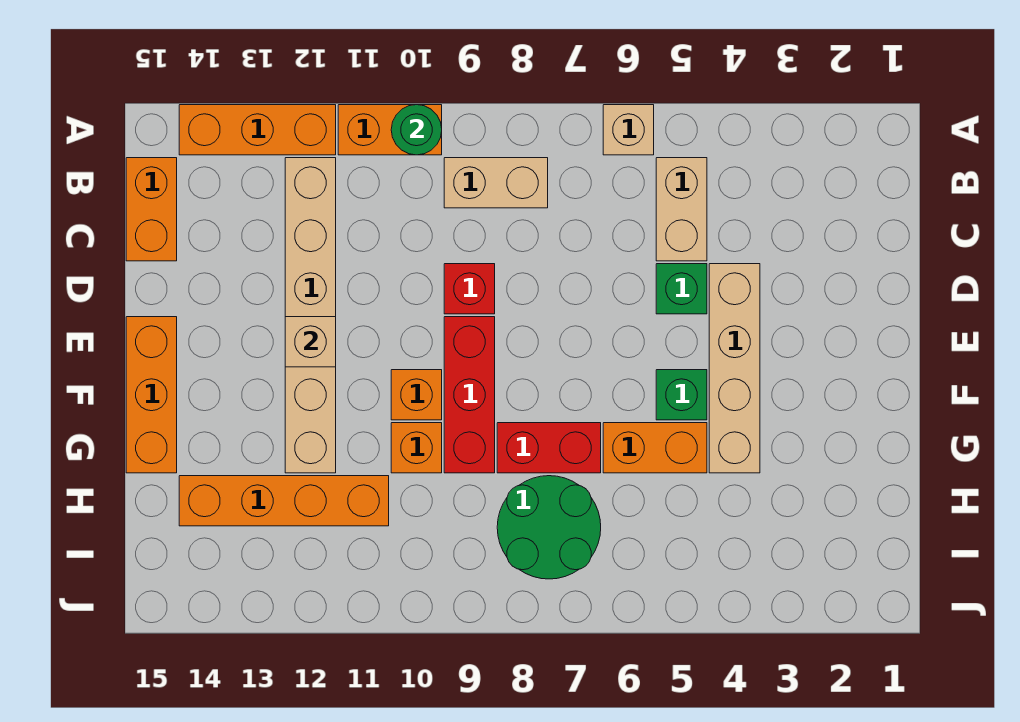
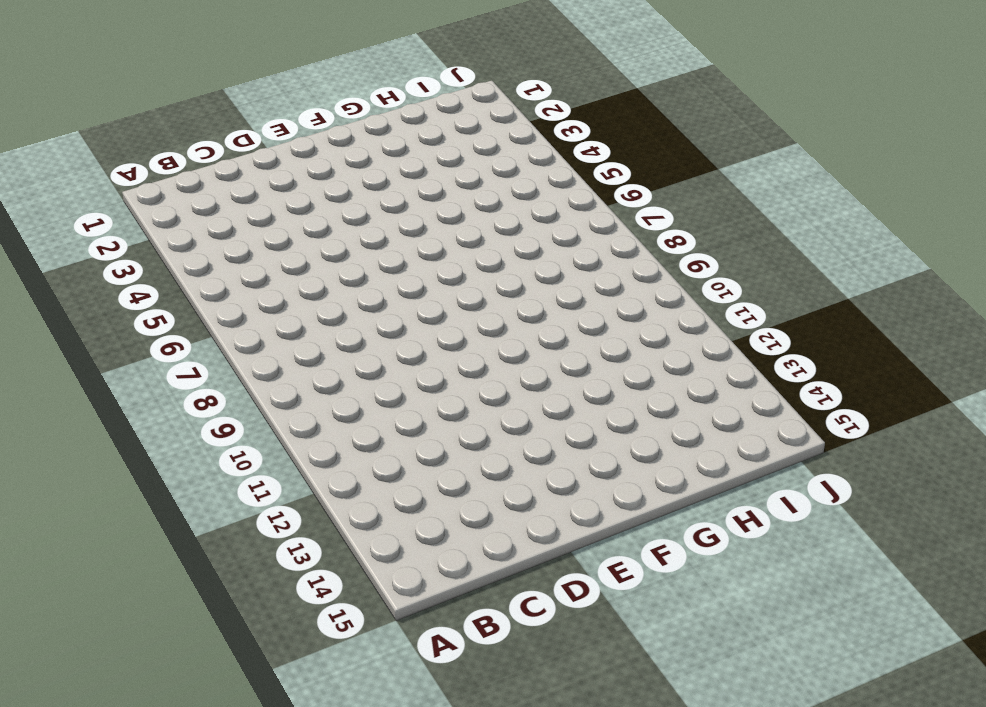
none -> tan brick A6 level 1
none -> orange brick A10:A11 level 1
none -> orange brick A12:A14 level 1

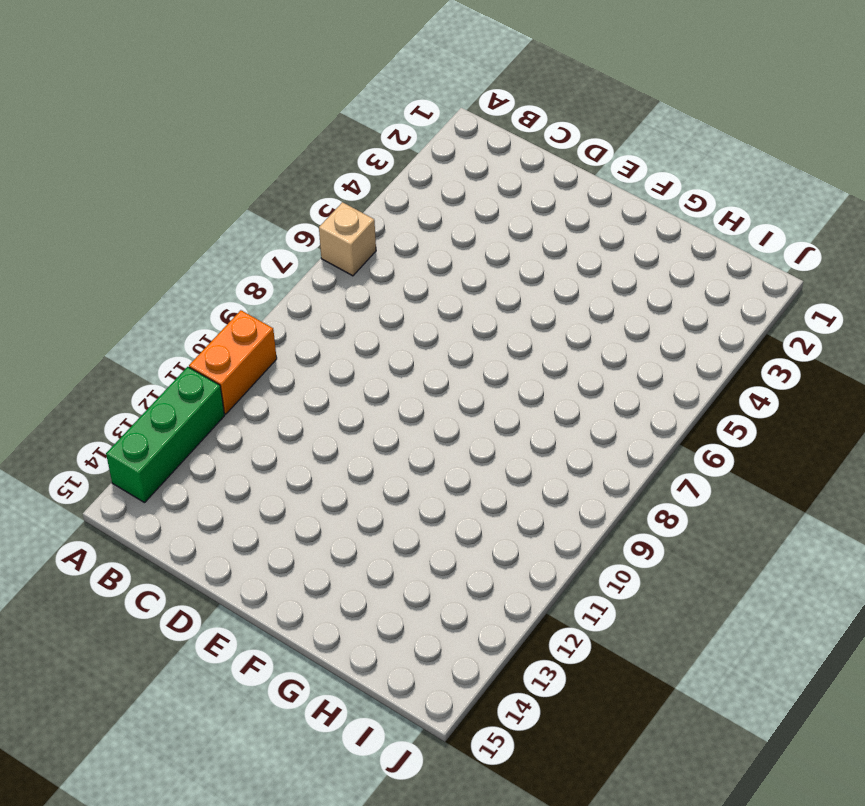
green brick A12:A14 level 1 -> orange brick A12:A14 level 1
none -> tan brick B5:C5 level 1
none -> tan brick B8:B9 level 1
none -> tan brick B12:G12 level 1

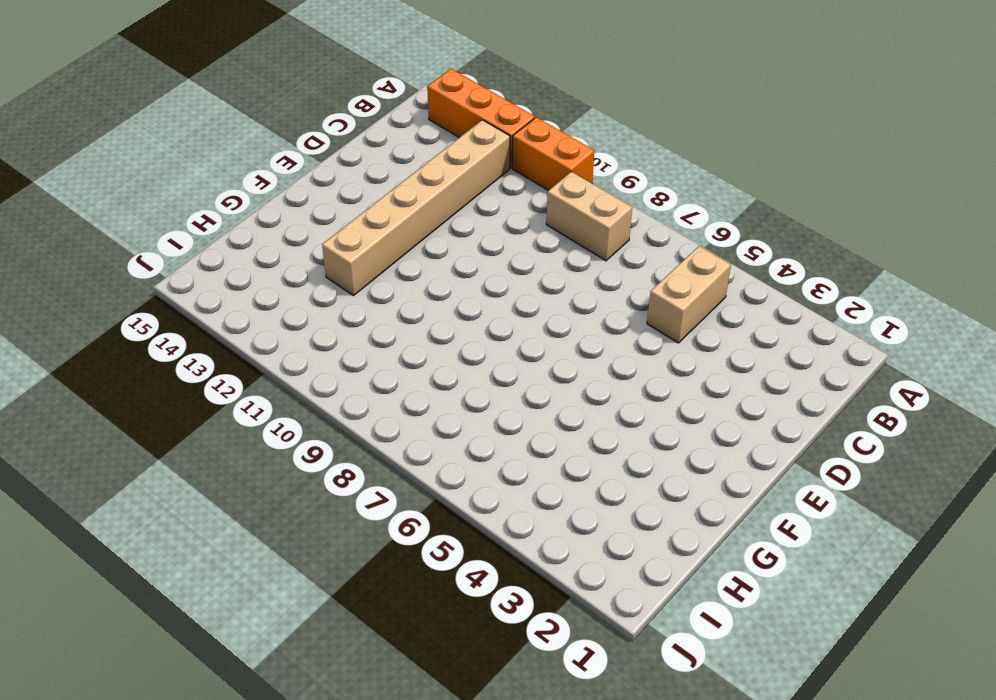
none -> tan brick A6 level 1
none -> orange brick B15:C15 level 1
none -> tan brick D4:G4 level 1

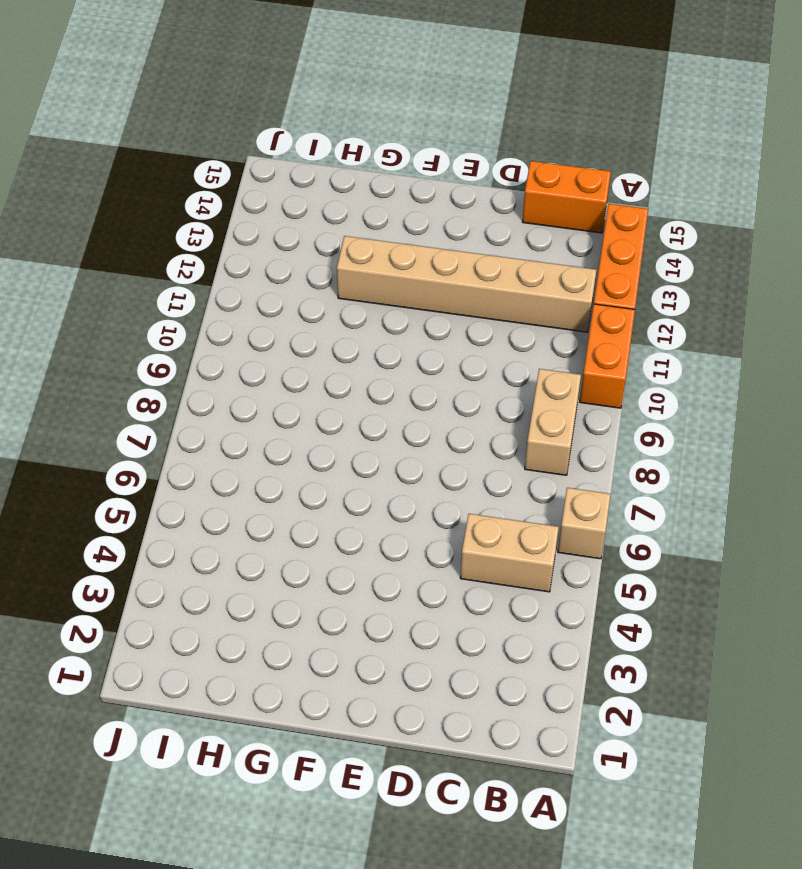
none -> tan brick D4:G4 level 1
none -> green brick D5 level 1
none -> red brick D9 level 1

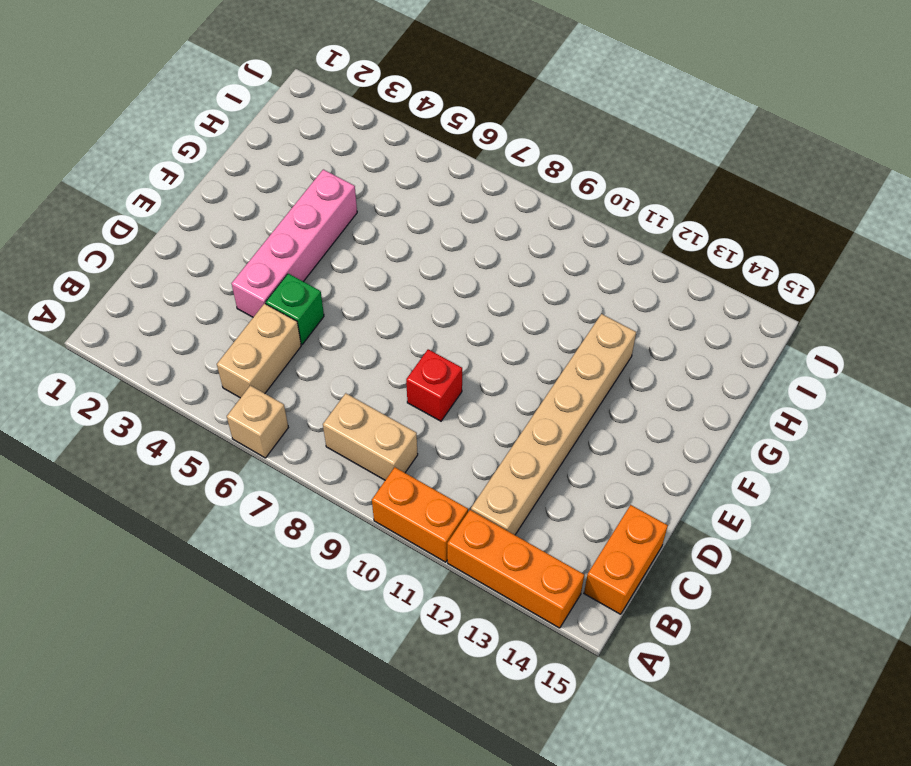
pink brick D4:G4 level 1 -> tan brick D4:G4 level 1
none -> red brick E9:G9 level 1
none -> orange brick E15:G15 level 1
none -> green brick F5 level 1

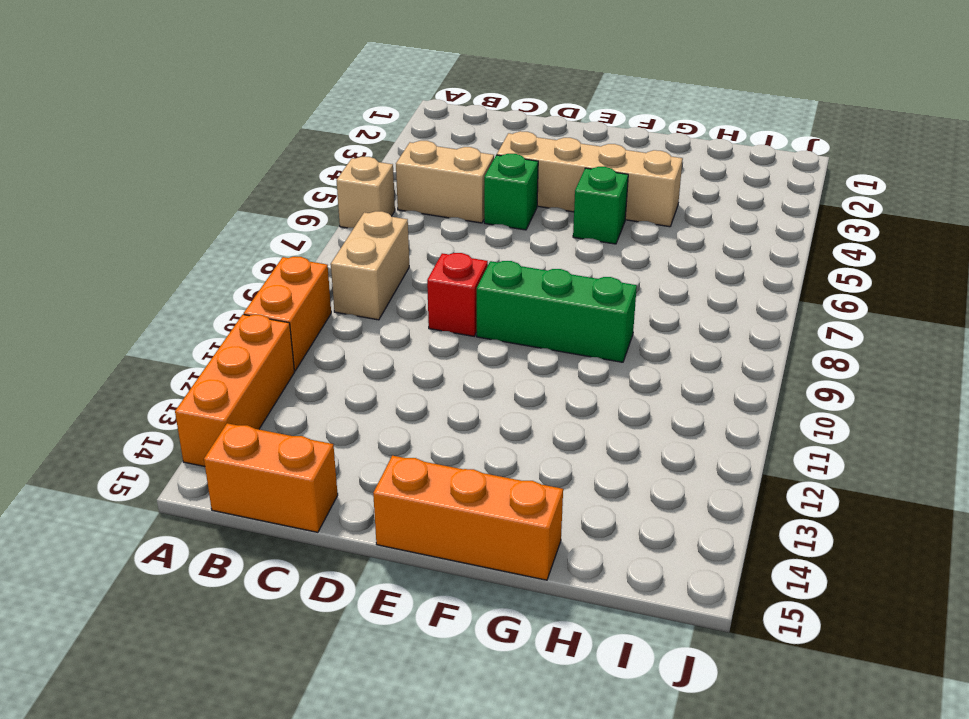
green brick E9:G9 level 1 -> red brick E9:G9 level 1
none -> tan brick B12:G12 level 1
none -> orange brick F10 level 1
none -> orange brick G5:G6 level 1

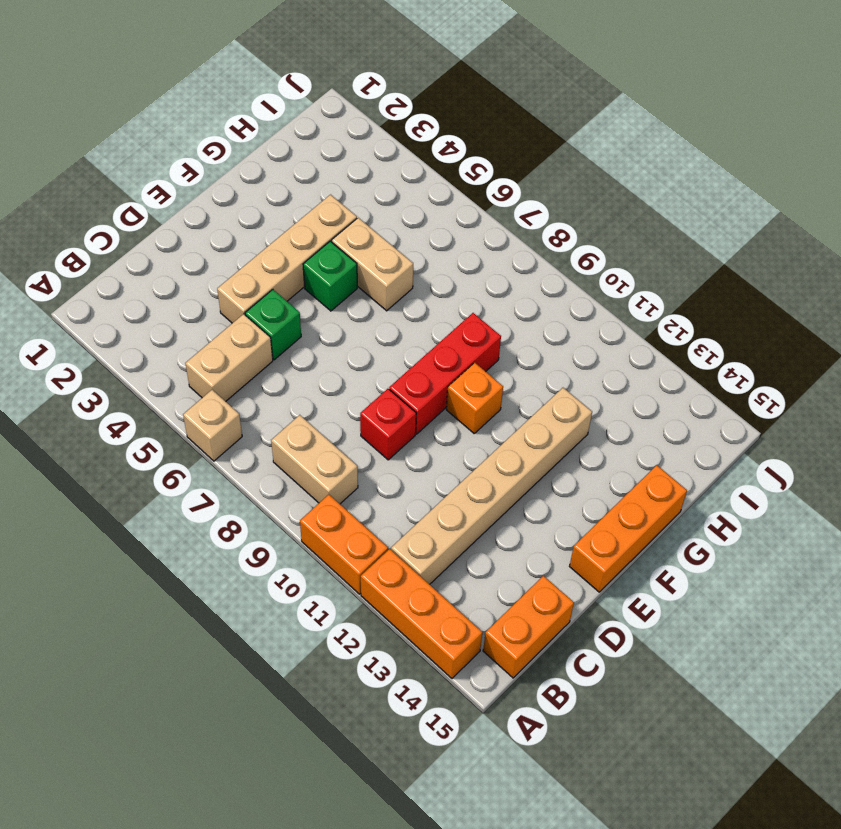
tan brick G5:G6 level 1 -> orange brick G5:G6 level 1
none -> red brick G7:G8 level 1
none -> orange brick G10 level 1
none -> green round brick H7:I8 level 1

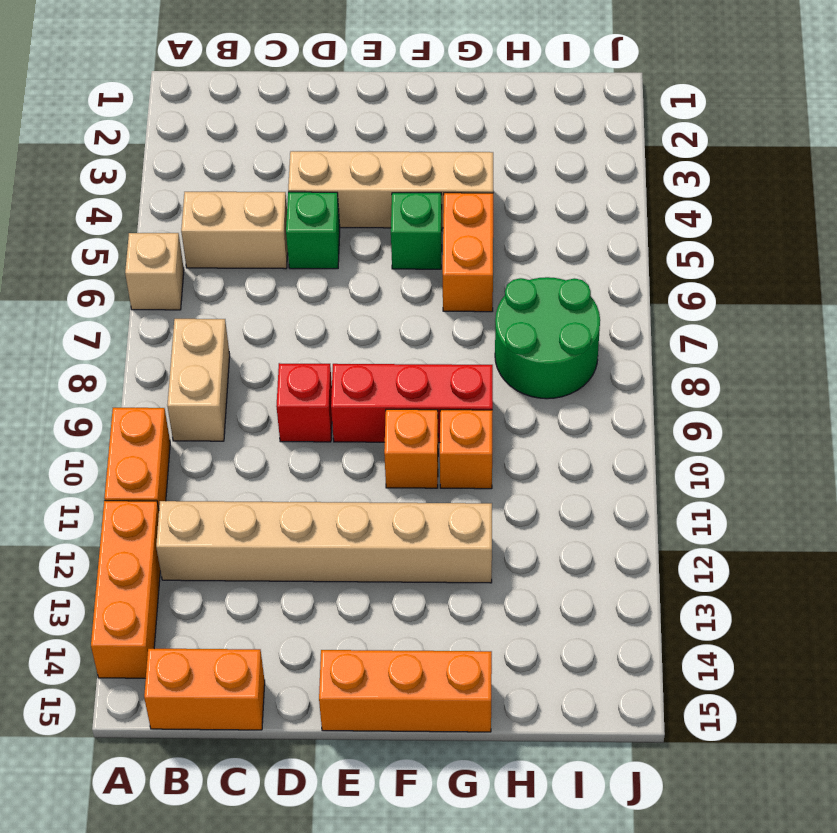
none -> red brick G7:G8 level 1
none -> orange brick H11:H14 level 1
none -> green round brick A10 level 2

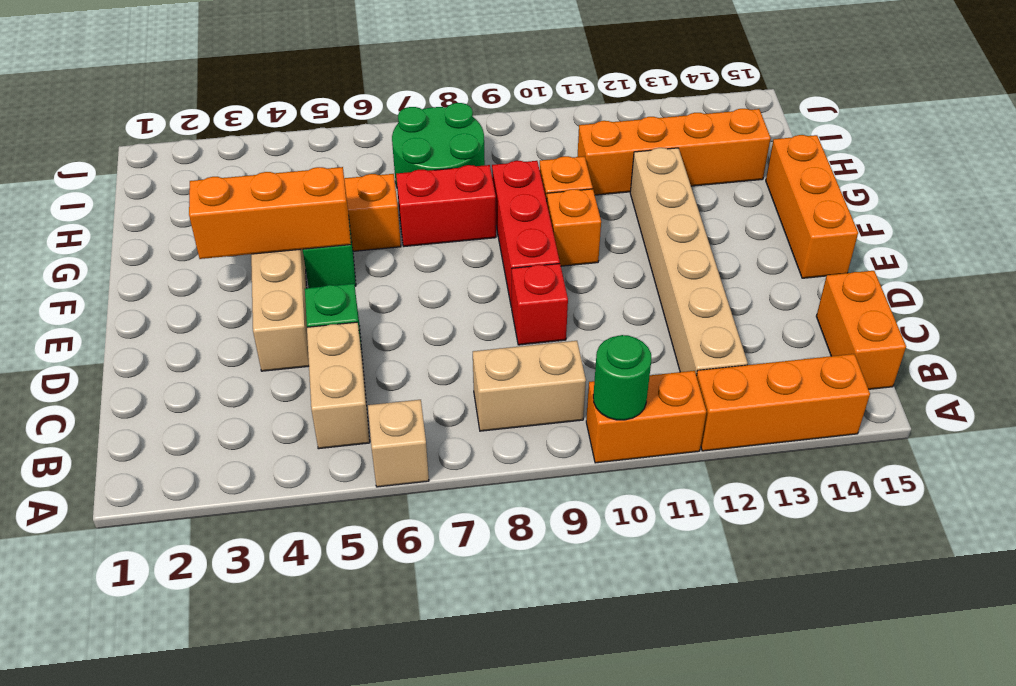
orange brick F3:F5 level 2 -> none
none -> tan brick E12 level 2

